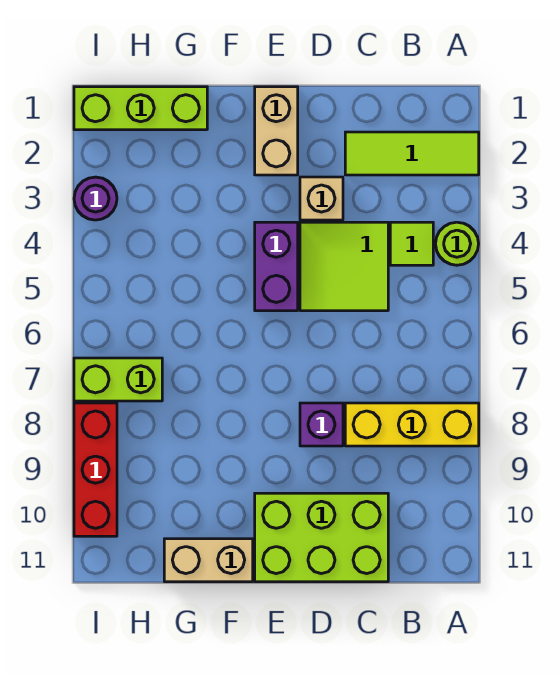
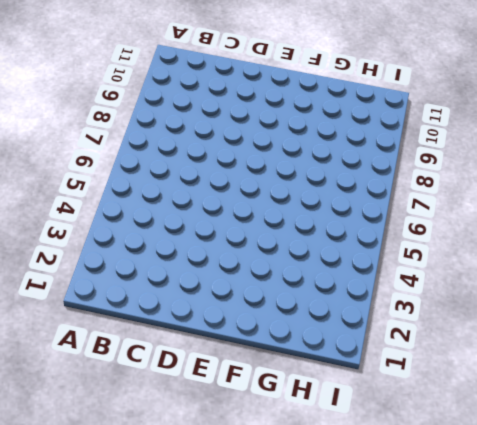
none -> lime tile A2:C2 level 1
none -> lime round brick A4 level 1
none -> yellow brick A8:C8 level 1

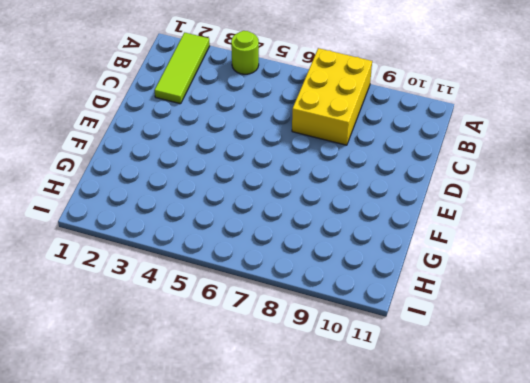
yellow brick A7:C8 level 1 -> yellow brick A8:C8 level 1
none -> lime tile B4 level 1
none -> lime tile C4:D5 level 1
none -> lime brick C10:E11 level 1

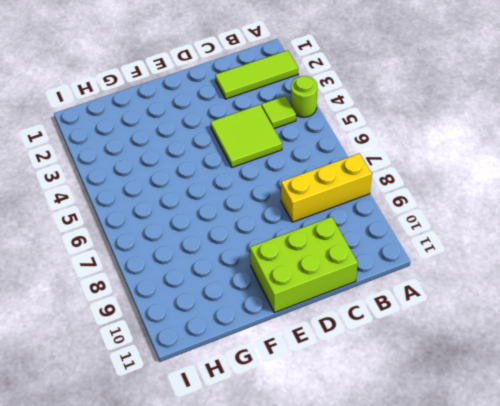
none -> tan brick D3 level 1
none -> purple brick D8 level 1
none -> tan brick E1:E2 level 1

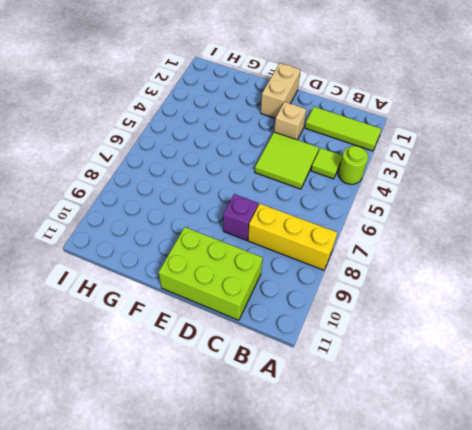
none -> purple brick E4:E5 level 1
none -> tan brick F11:G11 level 1
none -> lime brick G1:I1 level 1

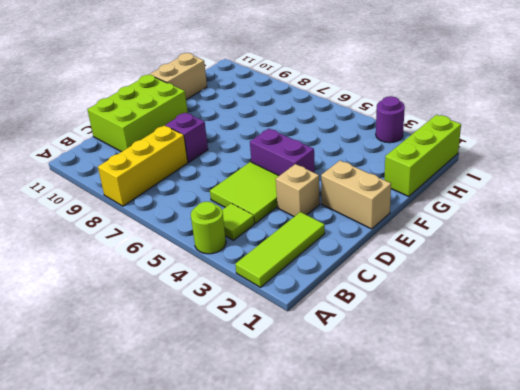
none -> lime brick H7:I7 level 1
none -> red brick I8:I10 level 1

